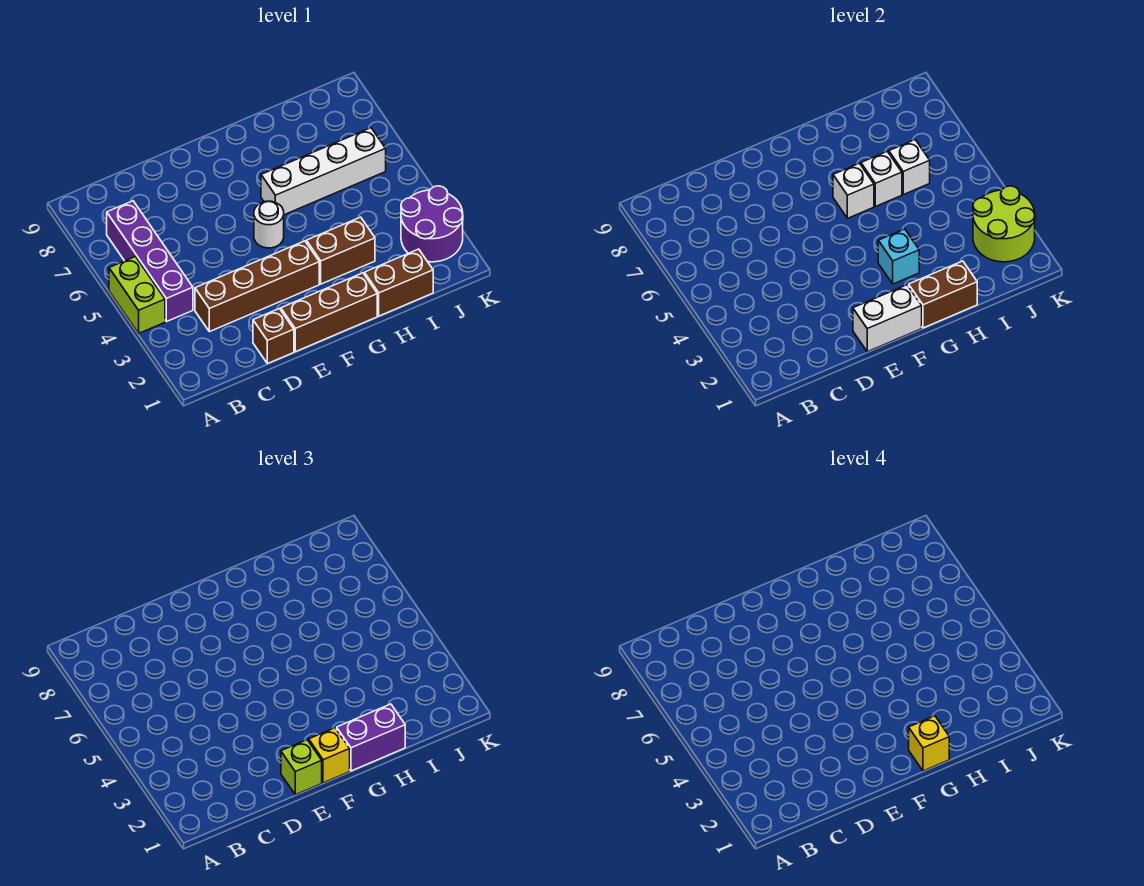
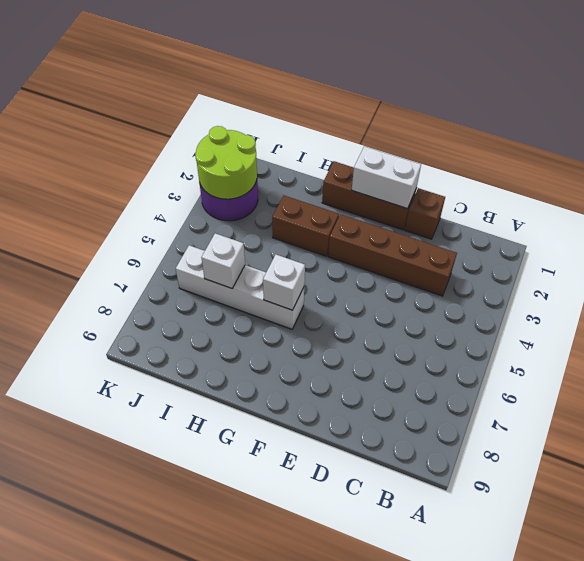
none -> lime brick A4:A5 level 1
none -> purple brick B4:B7 level 1
none -> white round brick F5 level 1

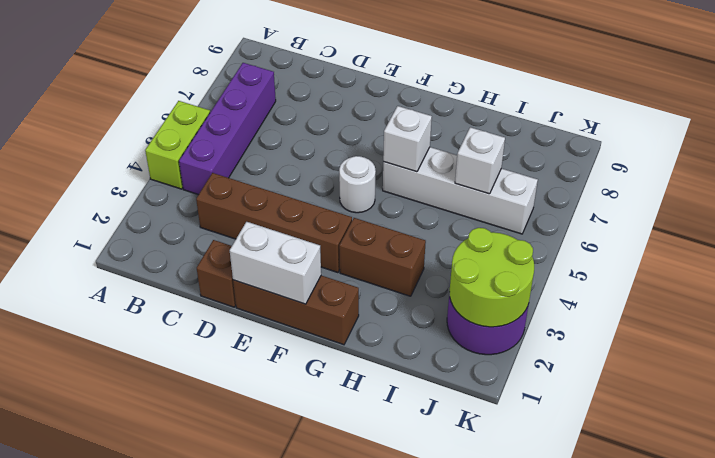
none -> brown brick H1:I1 level 1
none -> brown brick G1:H1 level 2
none -> cyan brick G3 level 2

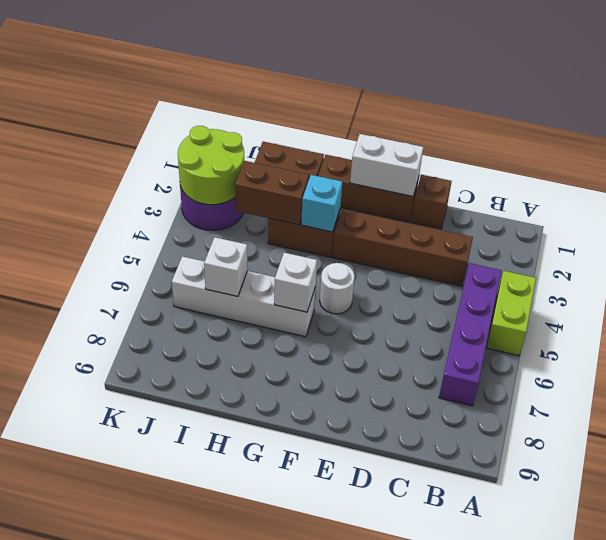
brown brick H3:I3 level 2 -> brown brick G1:H1 level 2
none -> white brick H6 level 2
none -> lime brick E1 level 3
none -> yellow brick F1 level 3

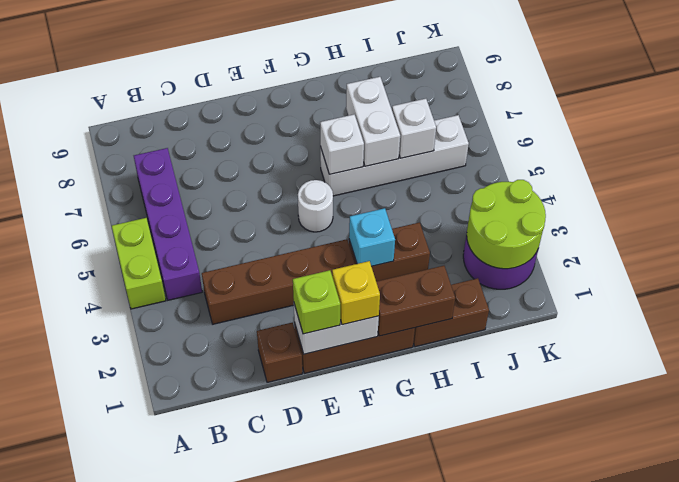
white brick H6:H7 level 2 -> white brick H6 level 2
none -> purple brick G1:H1 level 3
none -> yellow brick G1 level 4

